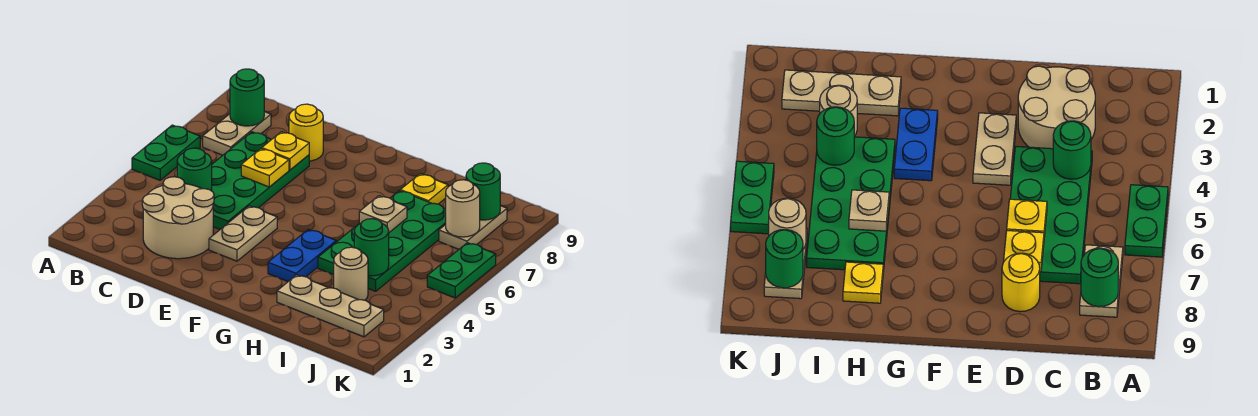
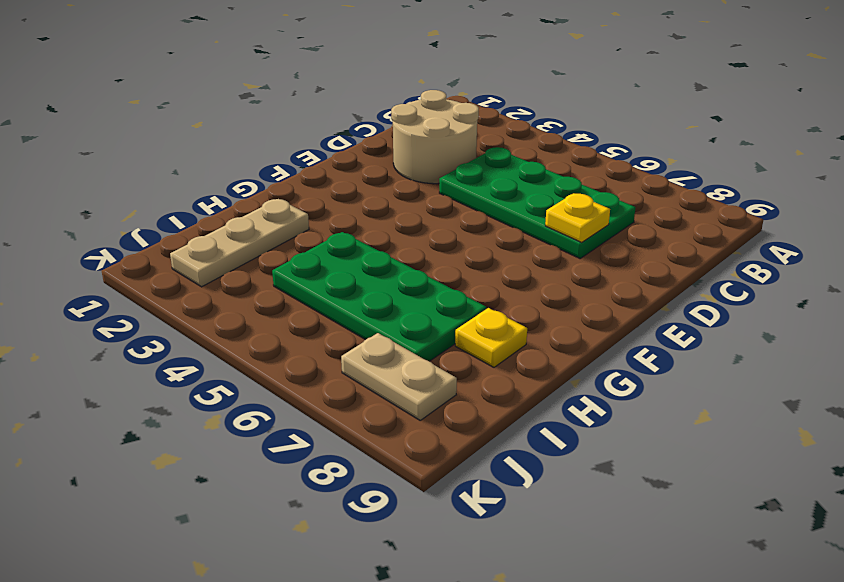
none -> green plate A5:A6 level 1
none -> tan plate B7:B8 level 1
none -> yellow round brick D8 level 1

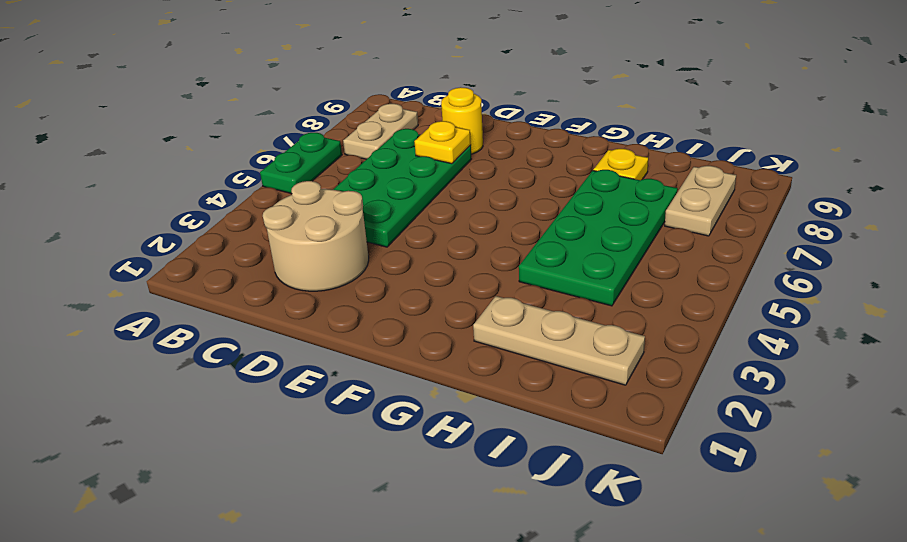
none -> tan plate E3:E4 level 1
none -> blue plate G3:G4 level 1
none -> tan round brick I3 level 1

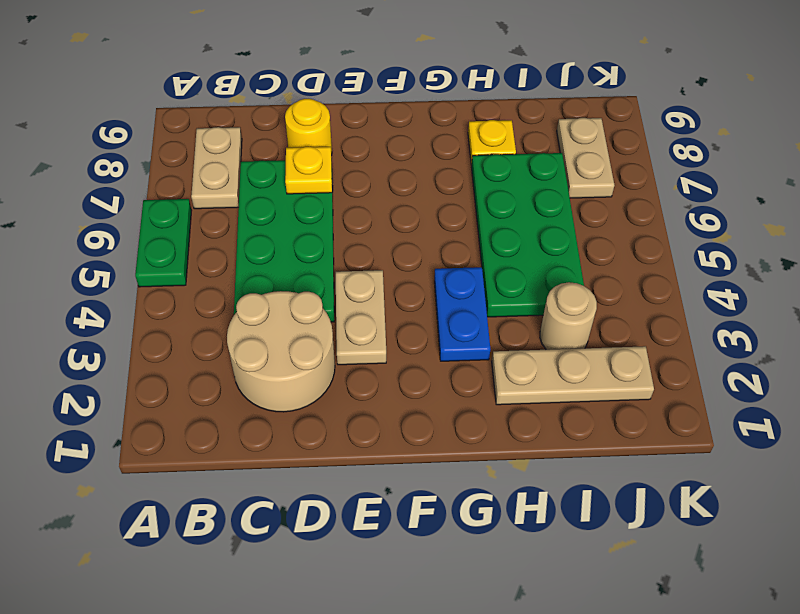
none -> green plate K5:K6 level 1
none -> green round brick B8 level 2
none -> green round brick C4 level 2

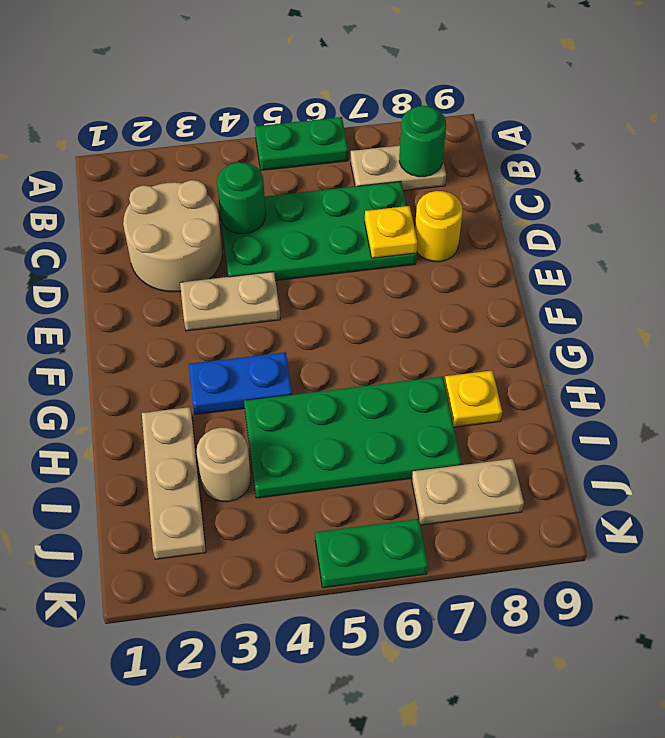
none -> yellow plate D6 level 2
none -> tan plate H6 level 2
none -> green round brick I4 level 2

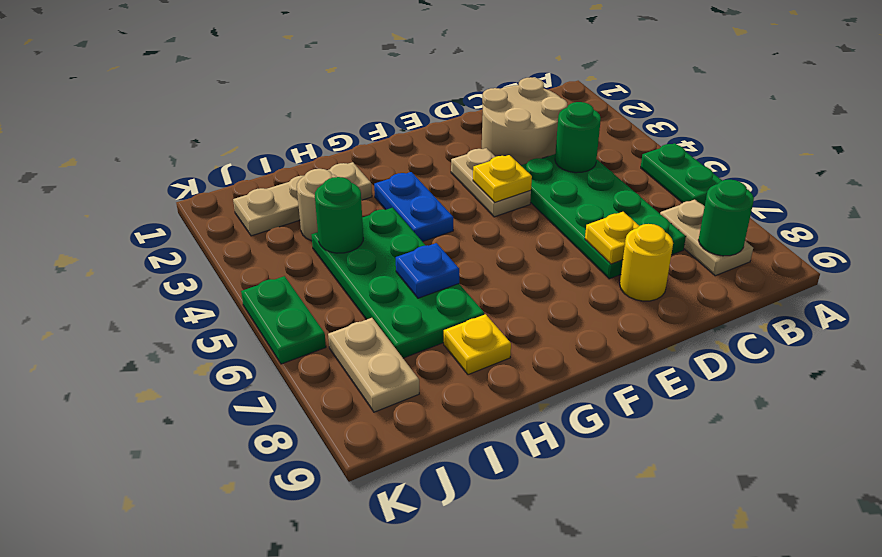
yellow plate E4 level 2 -> yellow plate D6 level 2
blue plate H6 level 2 -> tan plate H6 level 2
none -> tan round brick J7 level 2
none -> green round brick J8 level 2

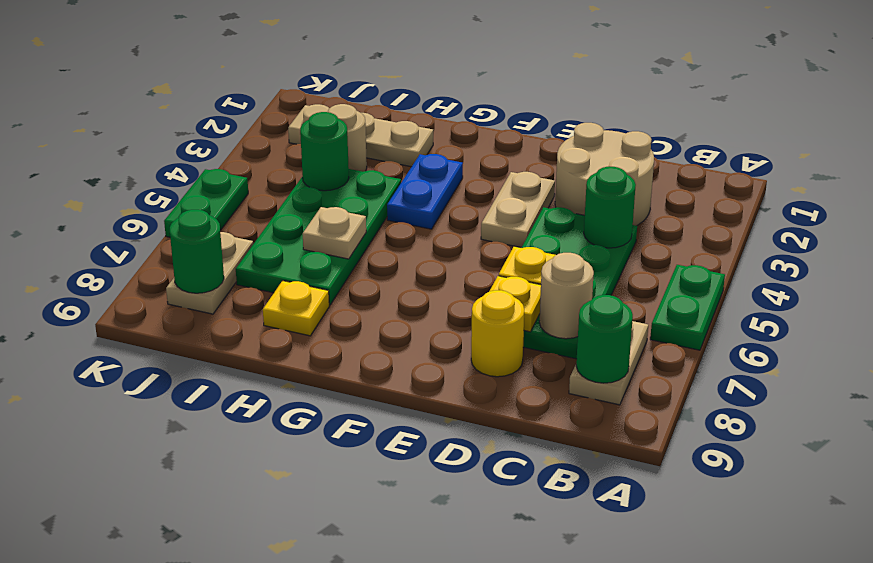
tan round brick C7 level 2 -> tan round brick J7 level 2

